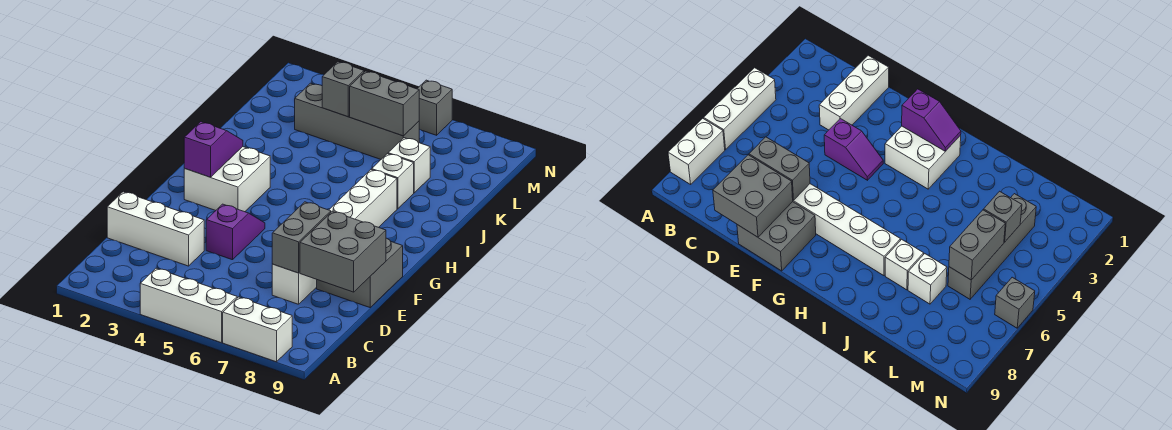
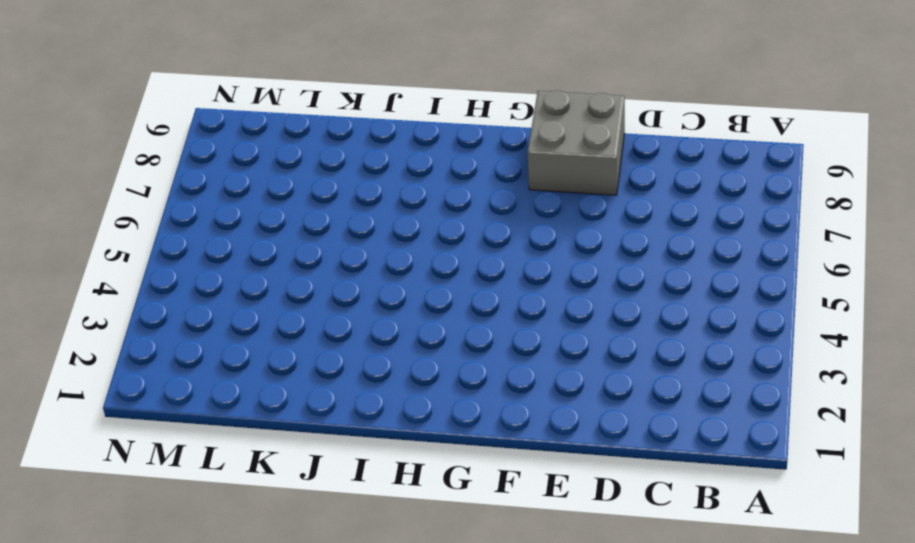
none -> white brick A4:A6 level 1
none -> white brick A7:A8 level 1
none -> white brick D1:D3 level 1

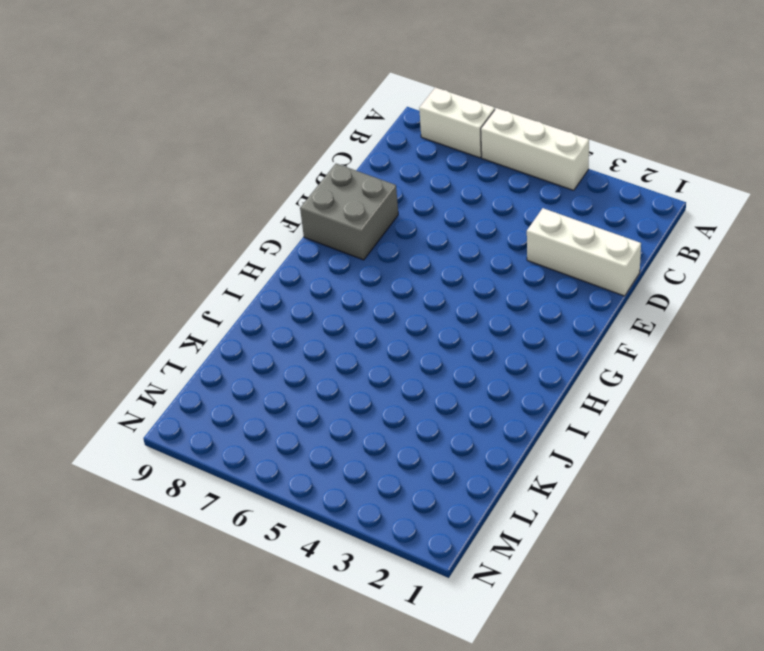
none -> white brick D7:I7 level 1
none -> purple slope E4:F4 level 1 top E
none -> white brick G2:H3 level 1

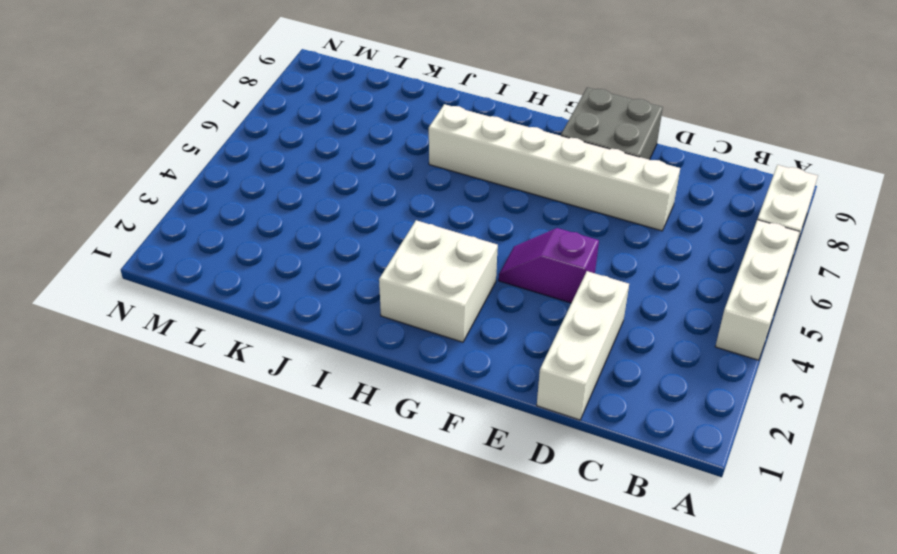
none -> white brick J7 level 1
none -> white brick K7 level 1
none -> grey brick L3:L6 level 1

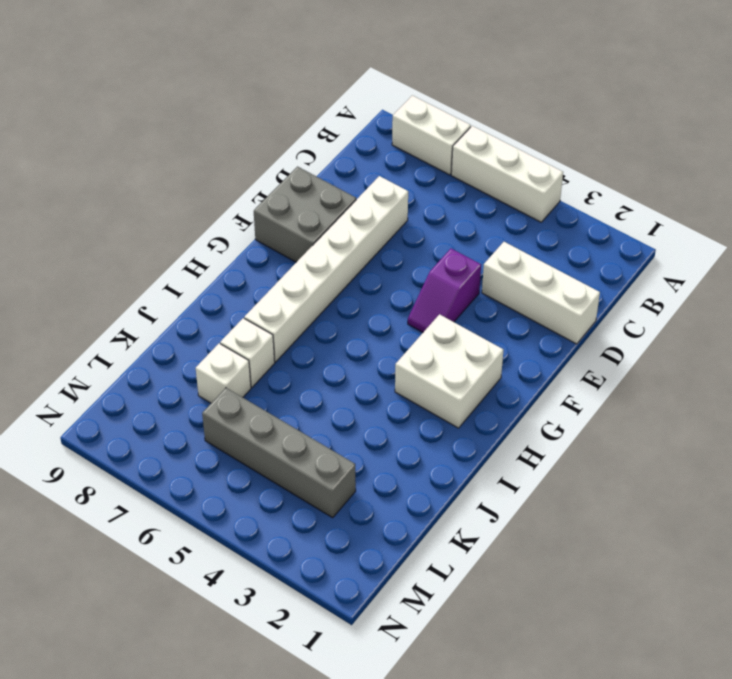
none -> grey brick N6 level 1
none -> grey brick D7:E7 level 2
none -> grey brick D8:E9 level 2

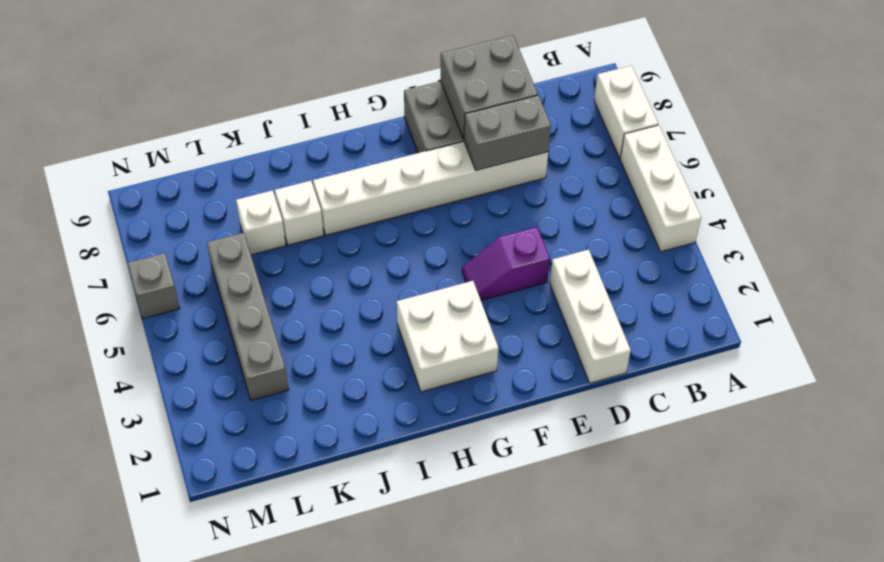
none -> purple slope G2:H2 level 2 top G
none -> grey brick L4 level 2
none -> grey brick L5:L6 level 2

